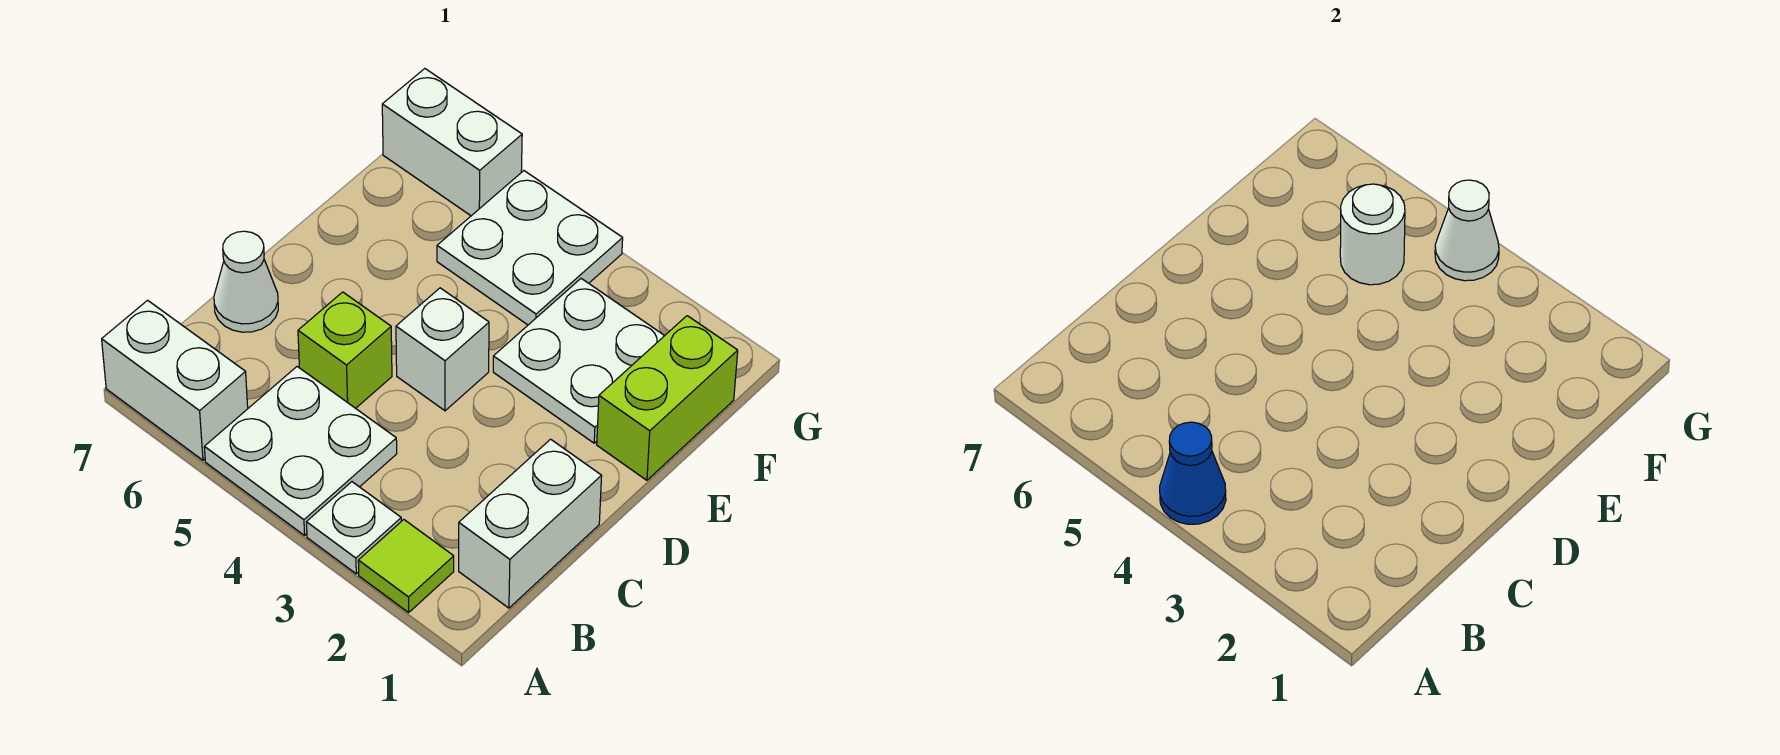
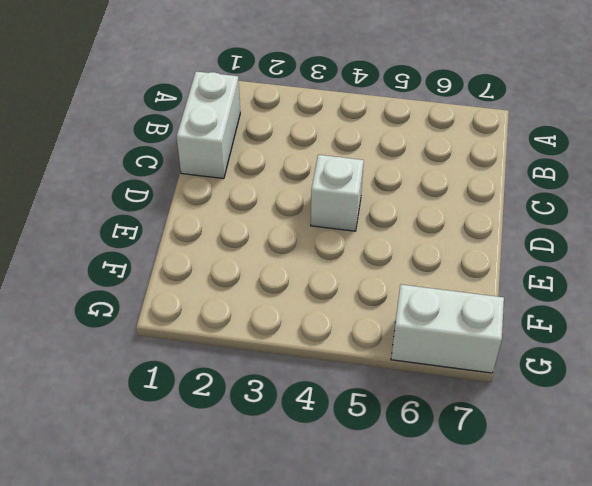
none -> lime tile A2 level 1
none -> white plate A3 level 1
none -> white plate A4:B5 level 1

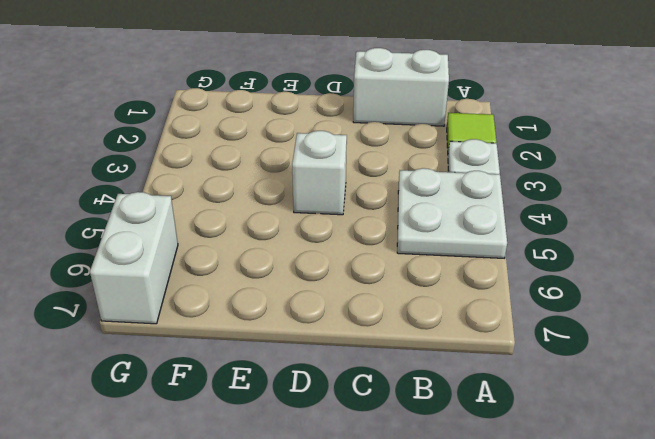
none -> white brick A6:A7 level 1
none -> lime brick C5 level 1
none -> white cone C7 level 1

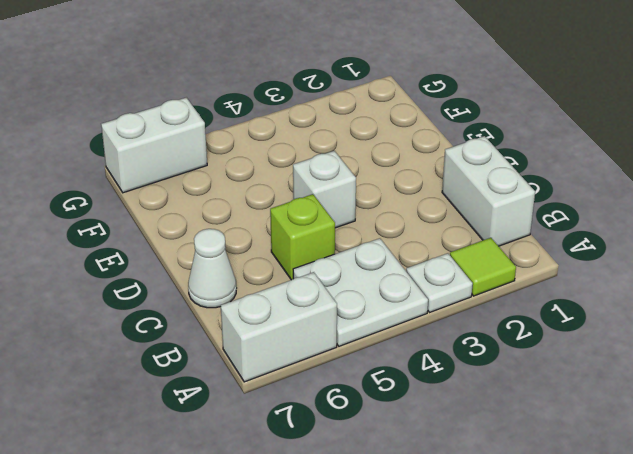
none -> lime brick E1:F1 level 1
none -> white plate E2:F3 level 1
none -> white plate F4:G5 level 1

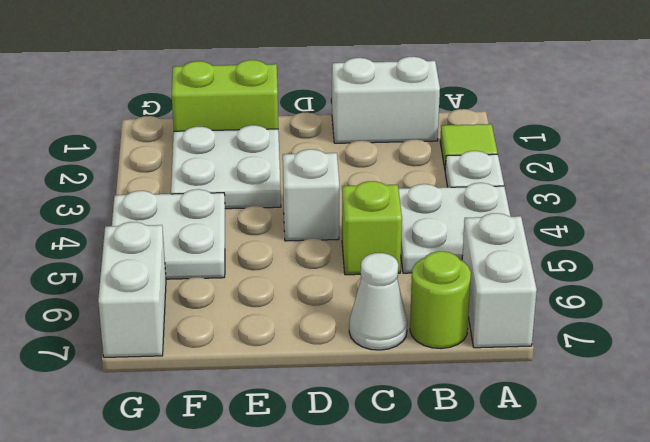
lime round brick B7 level 1 -> none
none -> blue cone A4 level 2
none -> white round brick F5 level 2
none -> white cone G4 level 2

